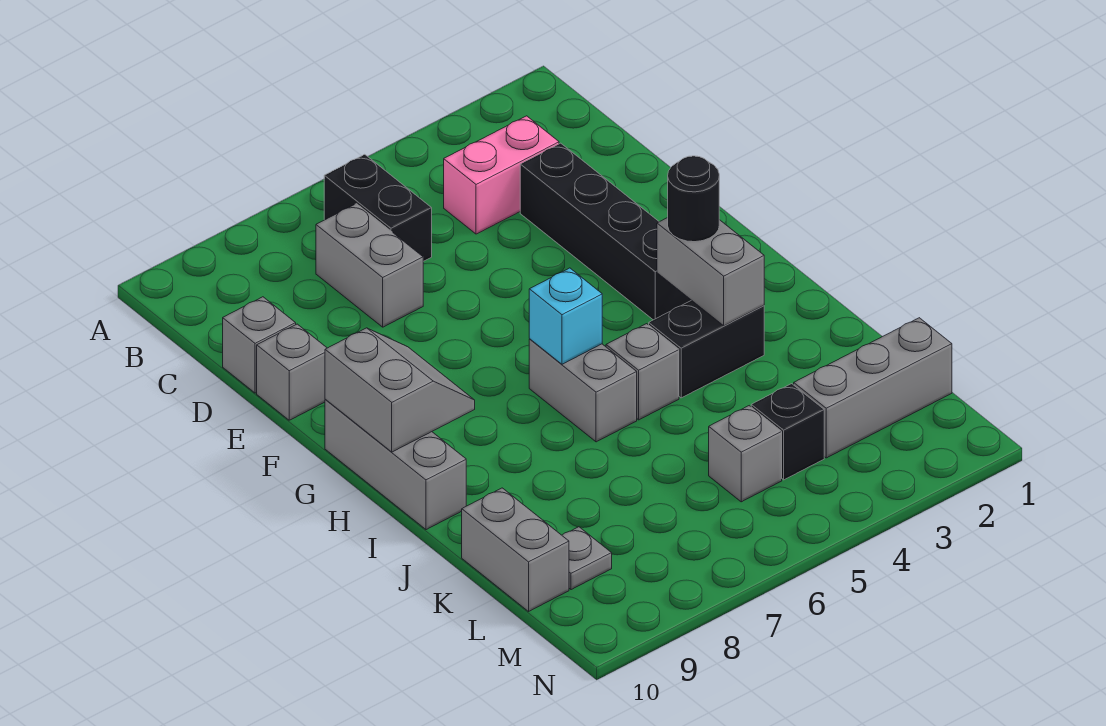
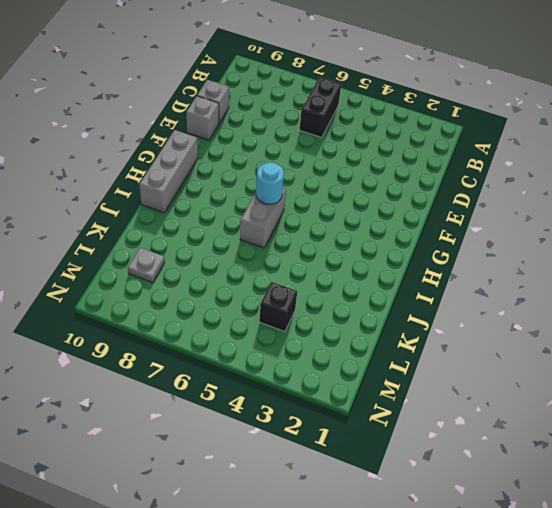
cyan round brick H6 level 2 -> cyan brick H6 level 2
none -> pink brick C3:C4 level 1
none -> grey brick C7:D7 level 1
none -> black brick D3:G3 level 1

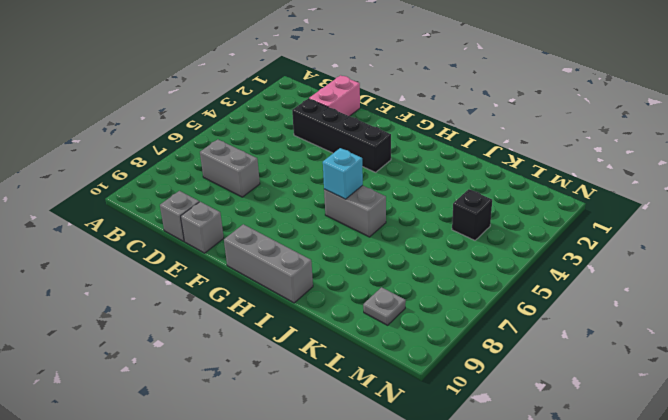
pink brick D1:D2 level 1 -> pink brick C3:C4 level 1
none -> black brick B6:C6 level 1
none -> black brick I3:I4 level 1
none -> grey brick I5 level 1

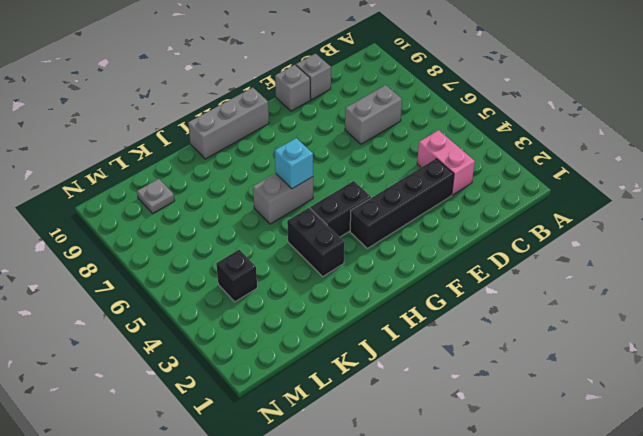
black brick G4:H4 level 1 -> black brick B6:C6 level 1
none -> grey brick I5 level 1
none -> grey brick K10:L10 level 1
none -> grey brick L1:L3 level 1

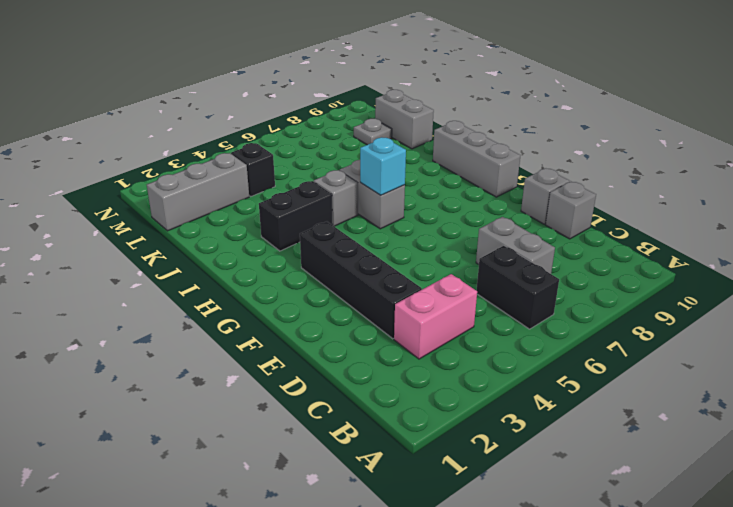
none -> grey brick L5 level 1
none -> grey slope G9:H10 level 2 top 10
none -> grey brick H3:I3 level 2

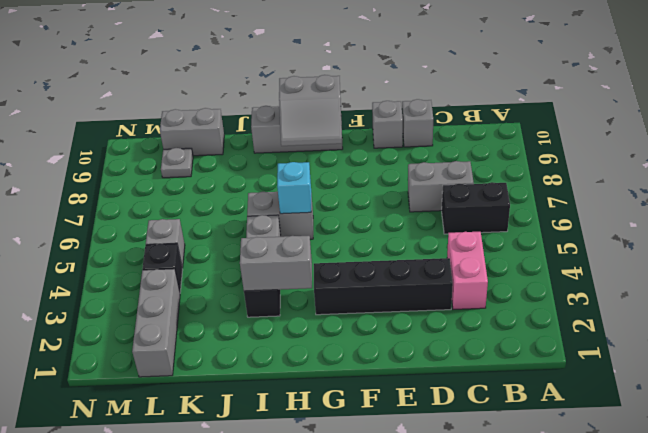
none -> black round brick H3 level 3

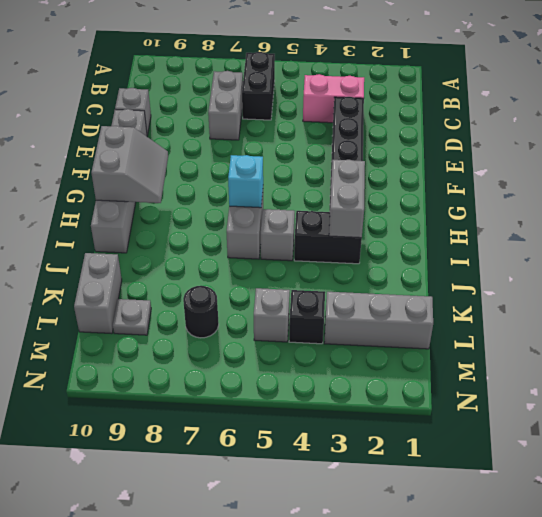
black round brick L7 level 1 -> black round brick H3 level 3

